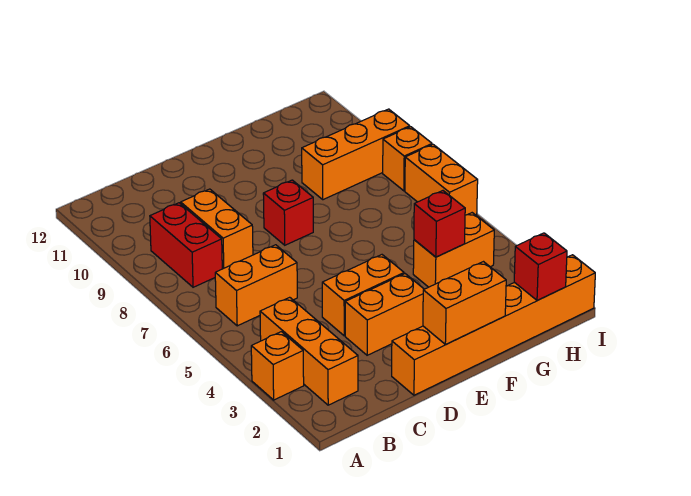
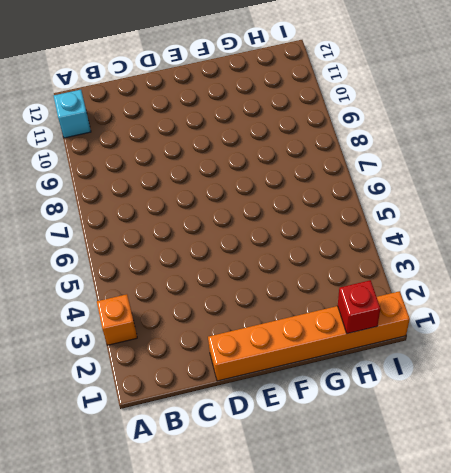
cyan brick A11 level 1 -> none
none -> orange brick B2:B4 level 1
none -> orange brick B6:C6 level 1
none -> red brick B8:B9 level 1

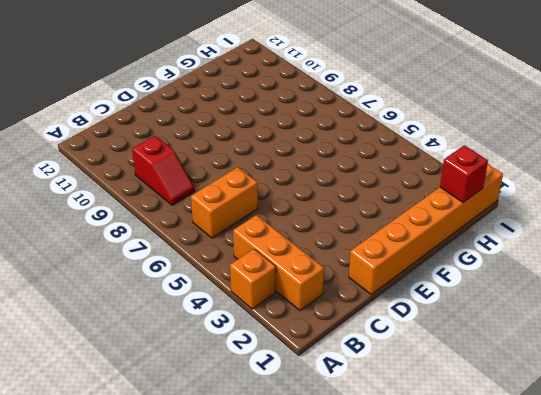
red slope B8:B9 level 1 top 9 -> red brick B8:B9 level 1
none -> orange brick C8:C9 level 1
none -> orange brick D3:E3 level 1
none -> orange brick D4:E4 level 1

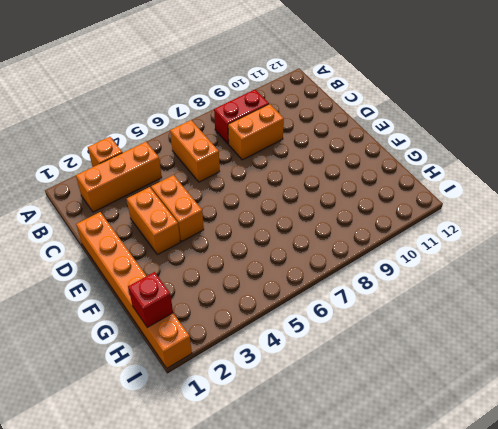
none -> red brick E8 level 1
none -> orange brick G4:H4 level 1
none -> orange brick G9:I9 level 1

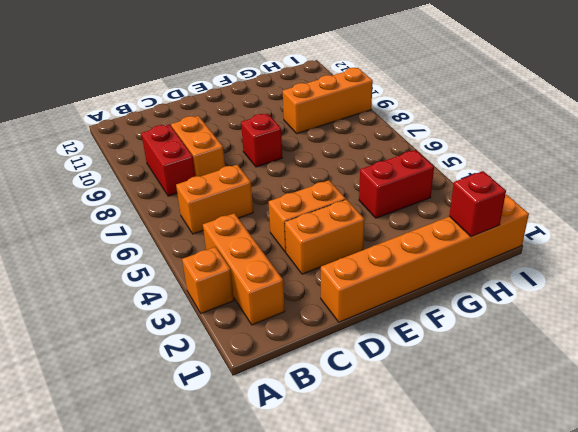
red brick G4:H4 level 1 -> orange brick G4:H4 level 1
none -> orange brick I6:I7 level 1
none -> orange brick I8 level 1
none -> orange brick E1:F1 level 2

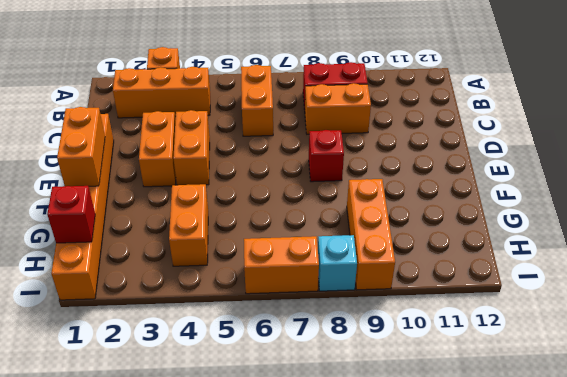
cyan brick I8 level 1 -> orange brick I8 level 1
none -> red brick G4 level 2

